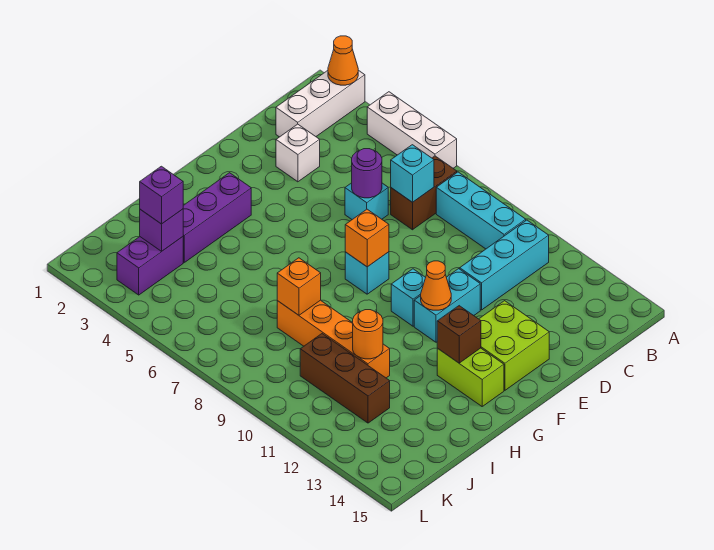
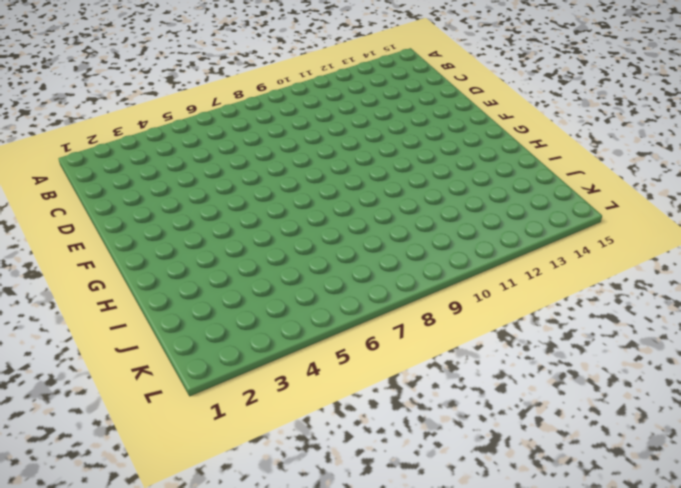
none -> white brick A2:C2 level 1
none -> white brick A4:A6 level 1
none -> brown brick B7:C7 level 1

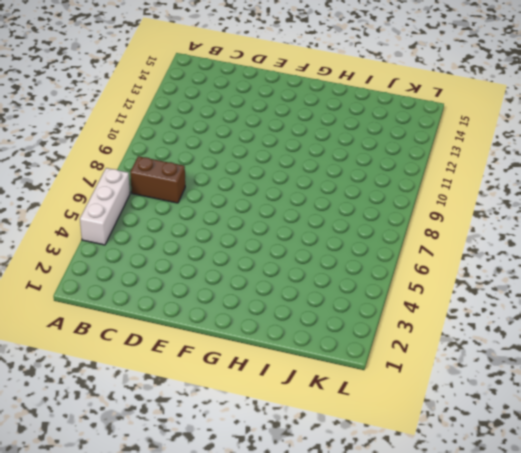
none -> white brick A2:C2 level 1
none -> cyan brick B8:B10 level 1
none -> cyan brick B11:D11 level 1

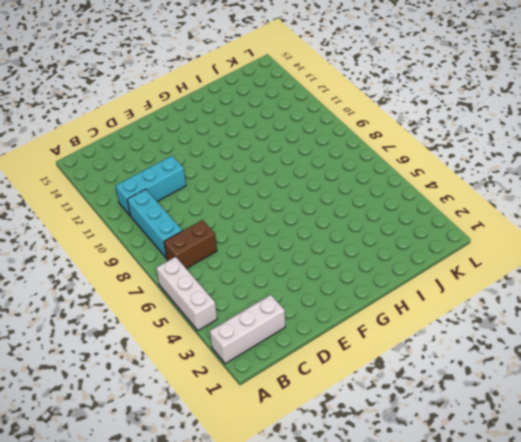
none -> white brick D3 level 1
none -> cyan brick D6 level 1
none -> cyan brick E11:F11 level 1

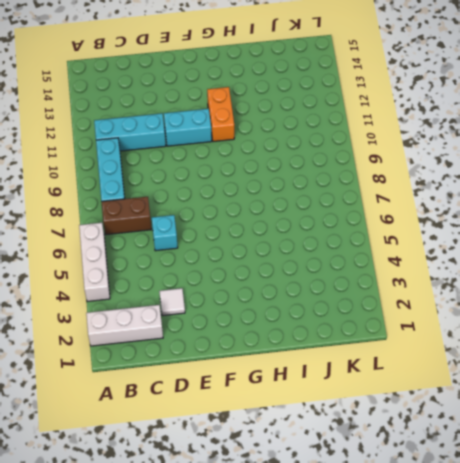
white tile D3 level 1 -> white brick D3 level 1
orange brick G11:G12 level 1 -> none
none -> lime brick E13:F14 level 1
none -> cyan brick F8 level 1
none -> cyan brick F10 level 1

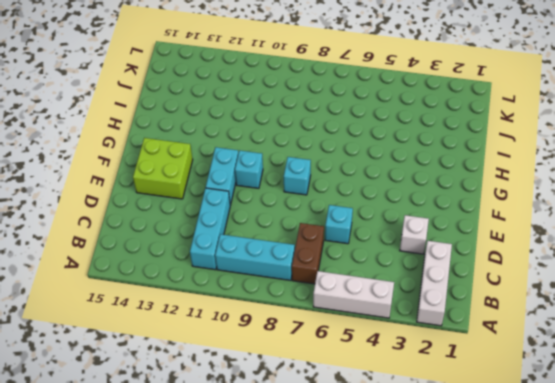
none -> purple brick G3:I3 level 1
none -> lime brick G13:G14 level 1
none -> orange brick I8:I11 level 1

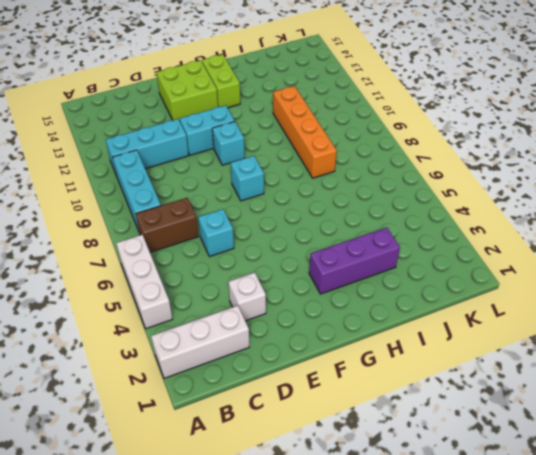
none -> purple brick J3:K3 level 1
none -> brown brick J10:J12 level 1
none -> orange cone A2 level 2

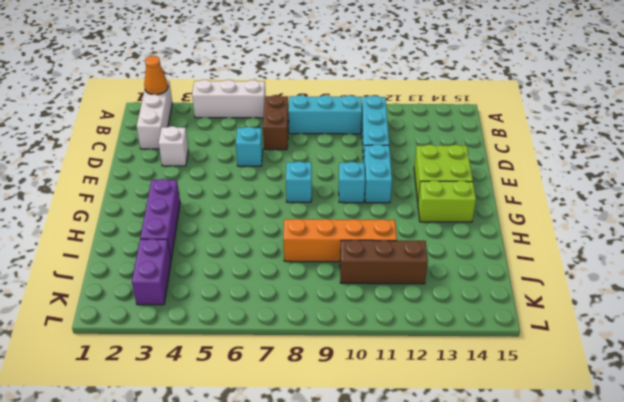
none -> cyan brick C7 level 2
none -> purple round brick D6 level 2
none -> orange brick F8 level 2

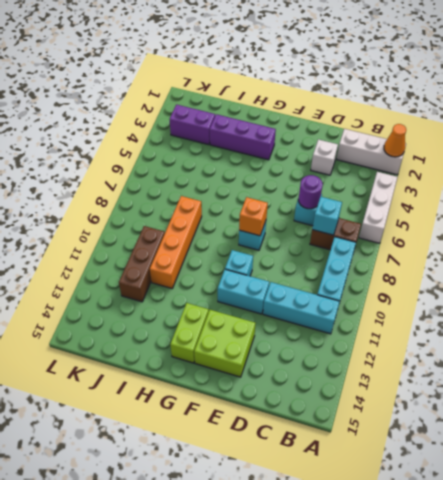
none -> orange cone F11 level 2
none -> brown brick G13 level 2
none -> orange brick I8 level 2

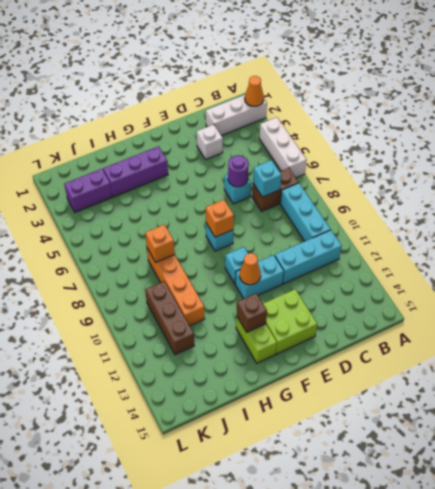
none -> orange round brick I11 level 2
none -> purple brick J3 level 2
none -> purple brick J3 level 3

